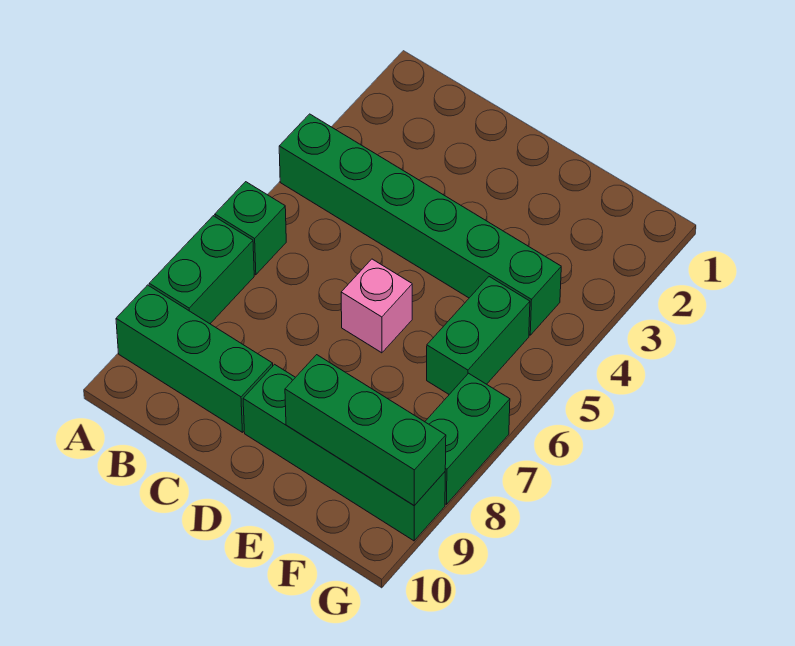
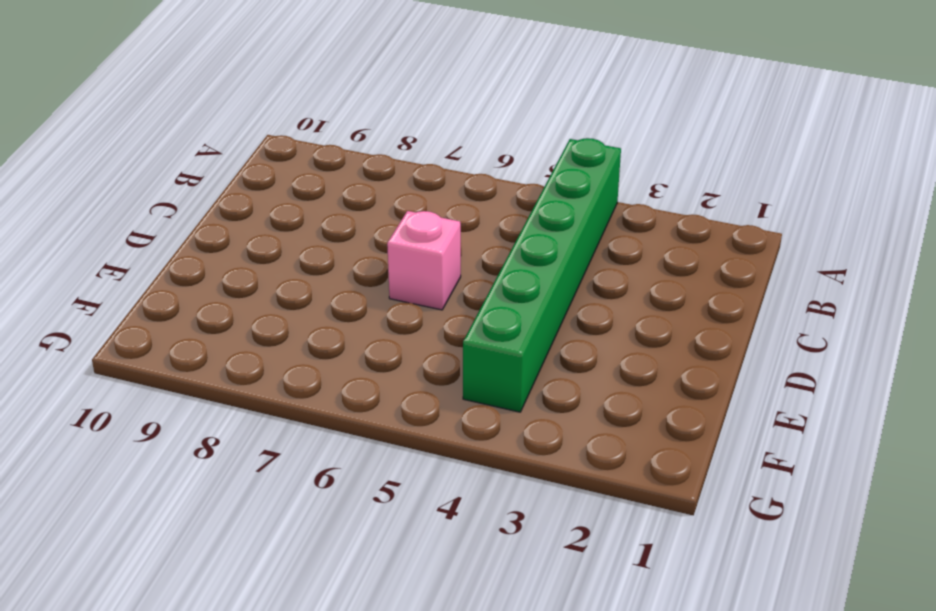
none -> green brick A6 level 1
none -> green brick A7:A8 level 1

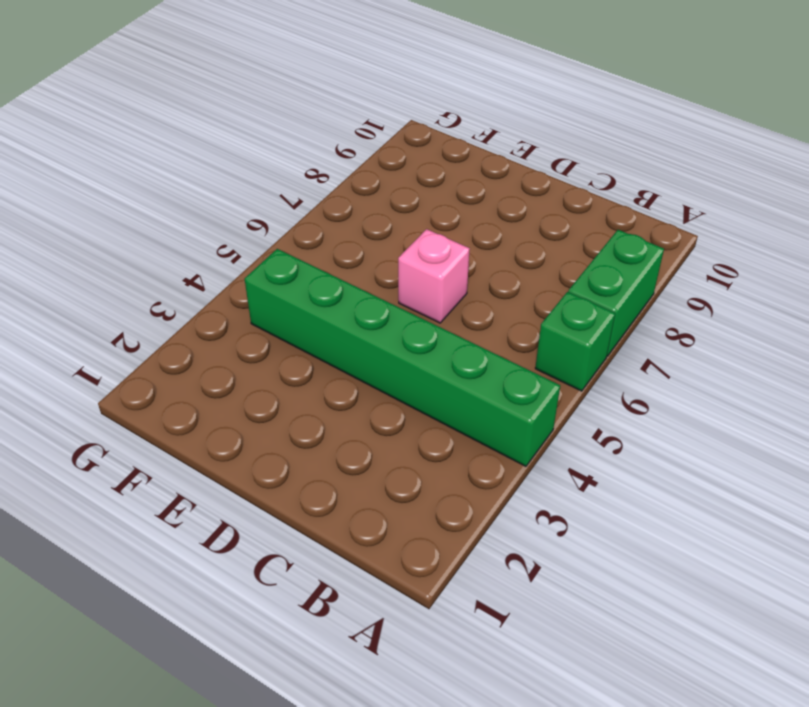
none -> green brick A9:C9 level 1
none -> green brick D9:G9 level 1

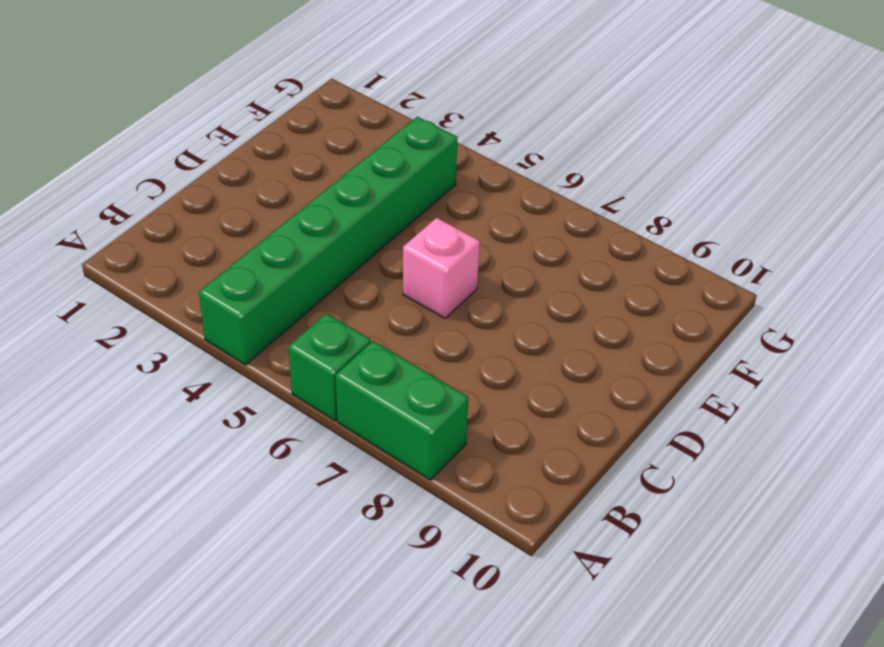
none -> green brick A9:C9 level 1
none -> green brick D9:G9 level 1

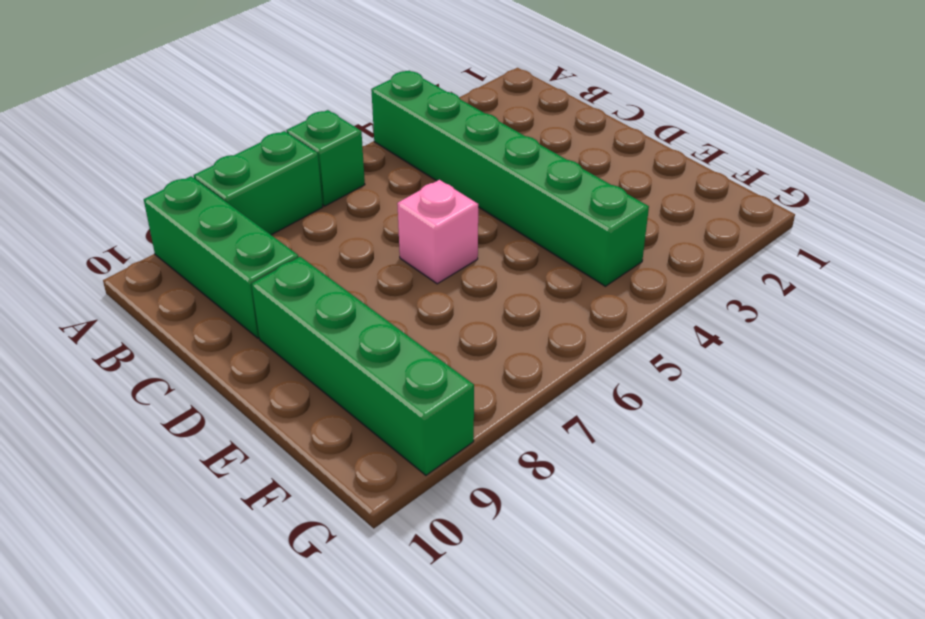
none -> green brick F5:F6 level 1
none -> green brick G7:G8 level 1

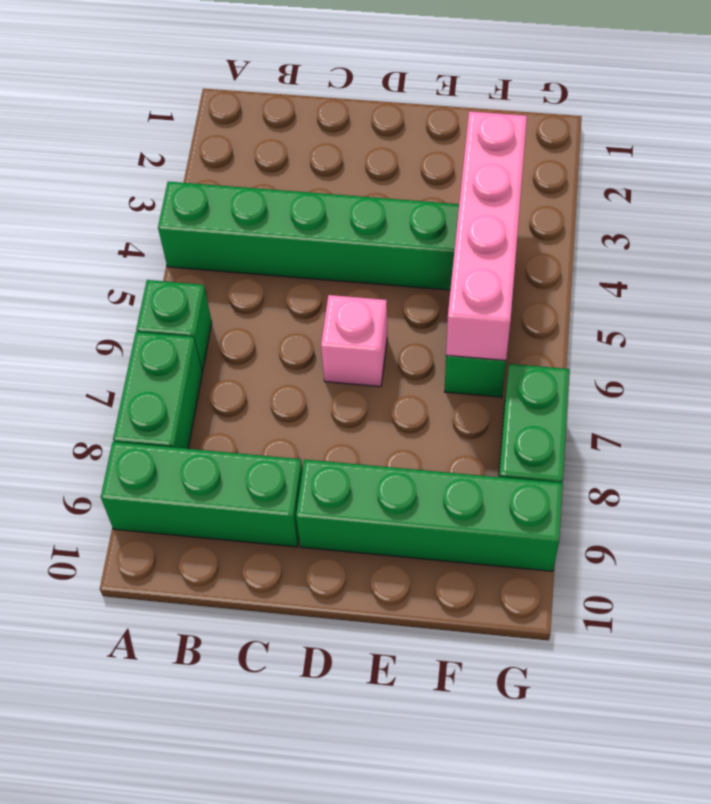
pink brick F3:F6 level 2 -> none
none -> green brick E9:G9 level 2

